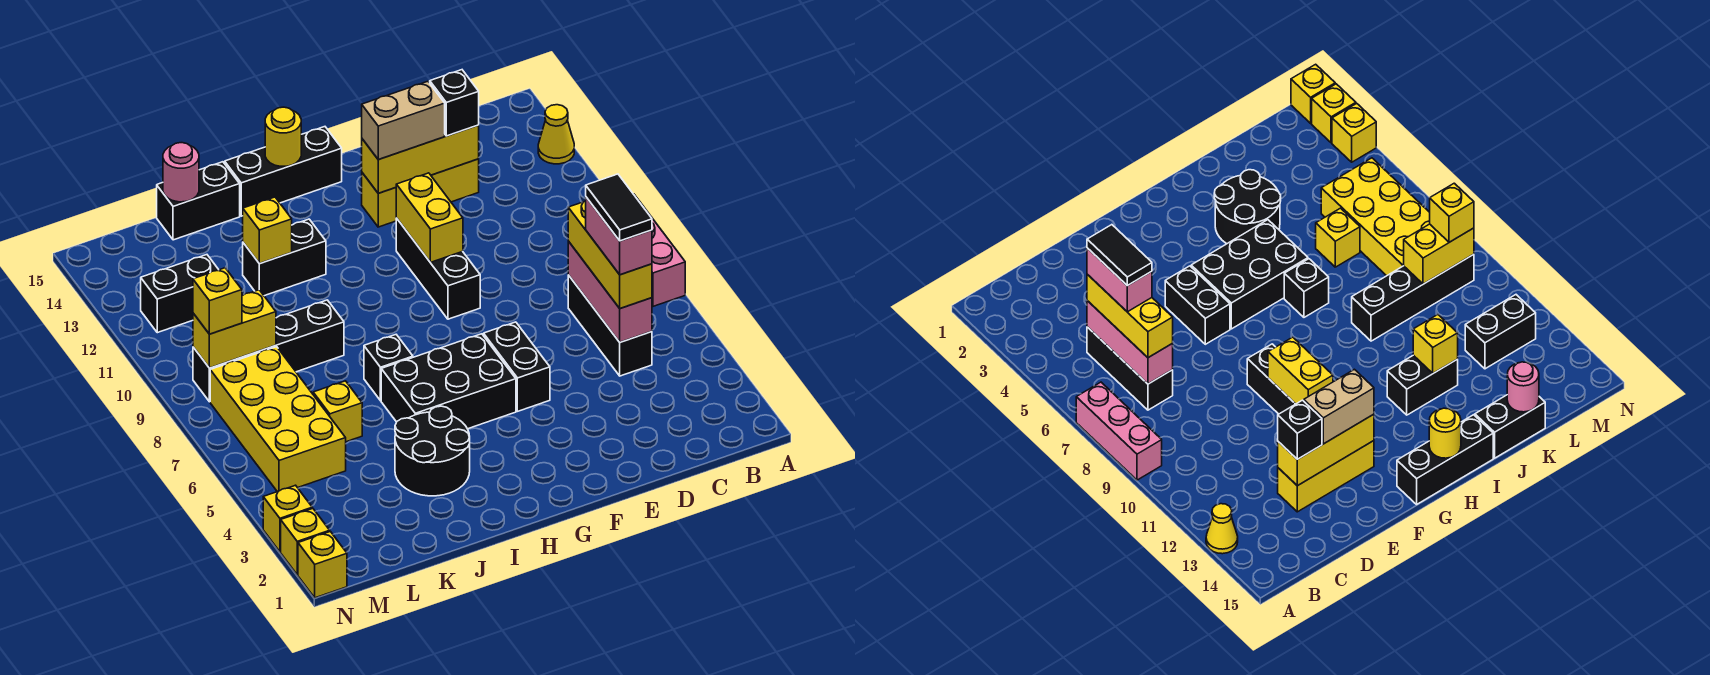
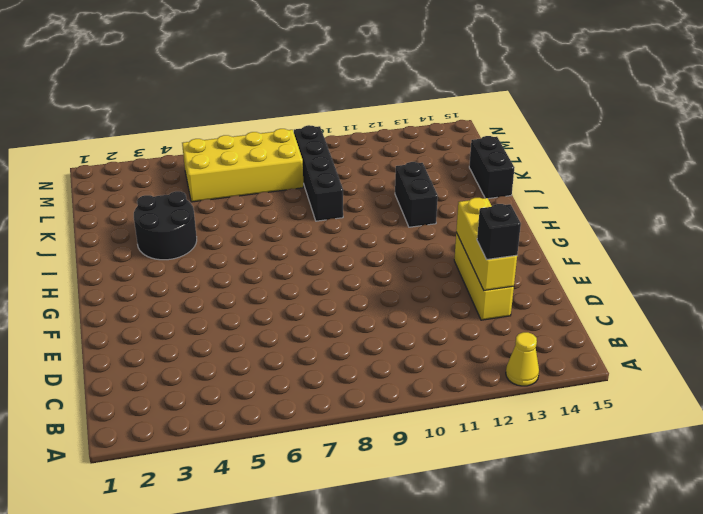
none -> pink brick A7:A9 level 1
none -> black brick C5:C7 level 1
none -> black brick F5:F6 level 1
none -> black brick F9:F11 level 1

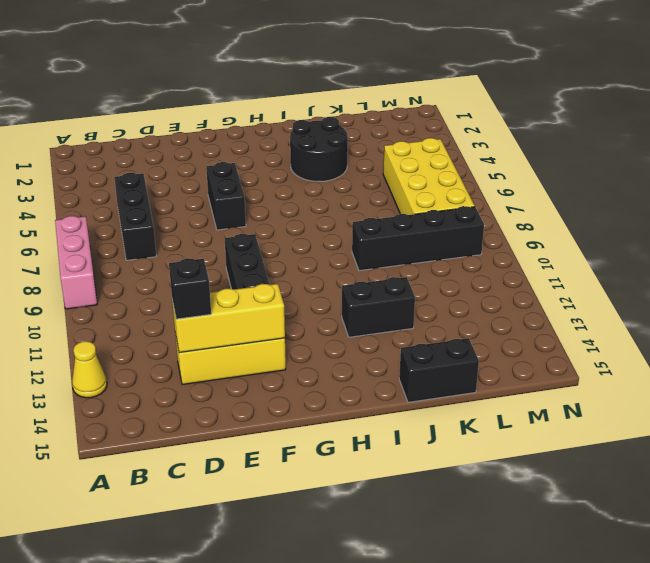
none -> black brick G5:I6 level 1
none -> black brick G15:I15 level 1
none -> black brick I7 level 1
none -> yellow brick K6 level 1

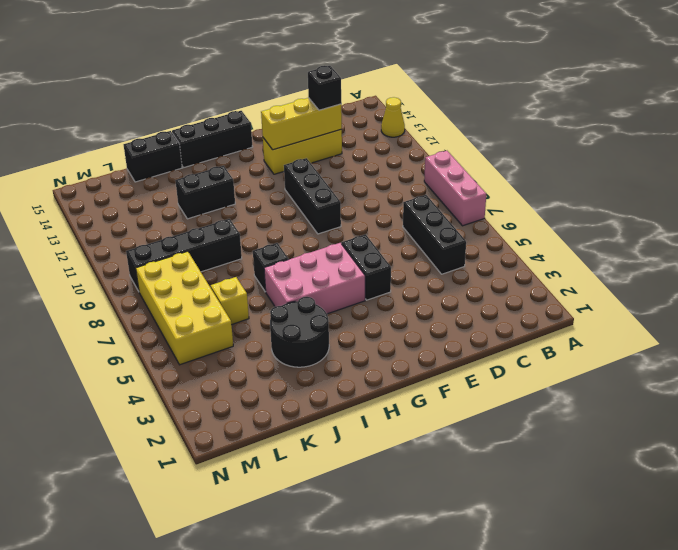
pink brick G5:I6 level 1 -> black brick G5:I6 level 1
none -> black brick L12:M12 level 1
none -> yellow brick N1 level 1
none -> yellow brick N2 level 1
none -> yellow brick N3 level 1

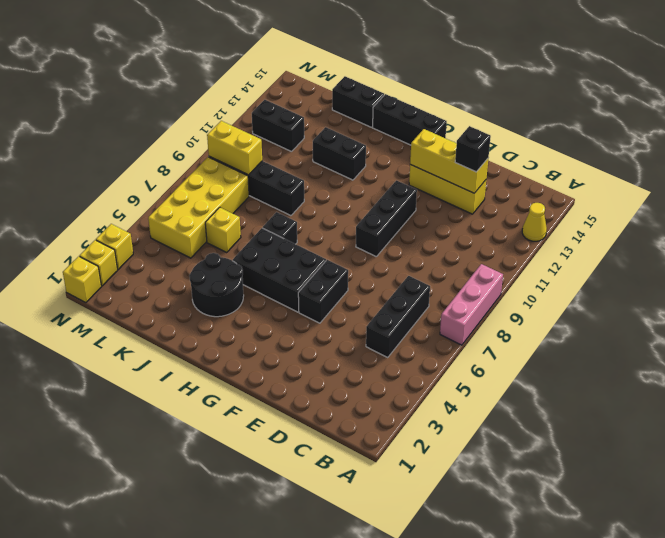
none -> pink brick C5:C7 level 2
none -> yellow brick F10:F11 level 2
none -> yellow round brick H15 level 2
none -> yellow brick J12 level 2

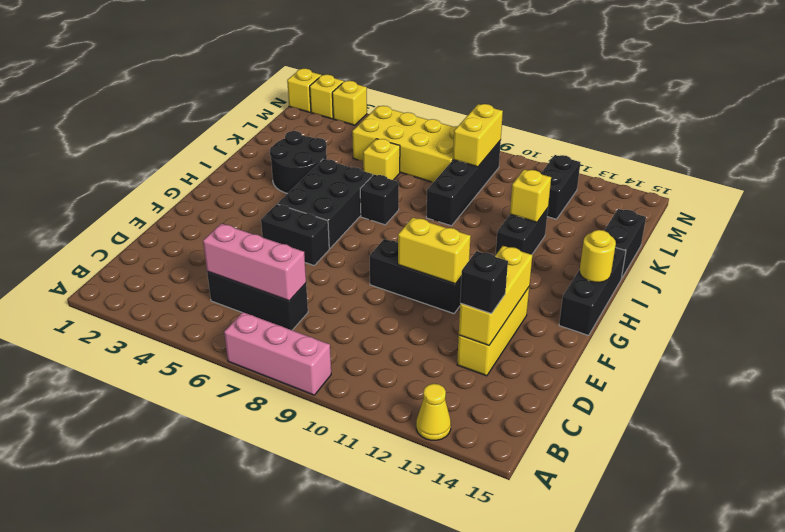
none -> pink round brick K15 level 2
none -> yellow brick C5:C7 level 3
none -> tan brick E13:F13 level 3
none -> yellow brick M9 level 3

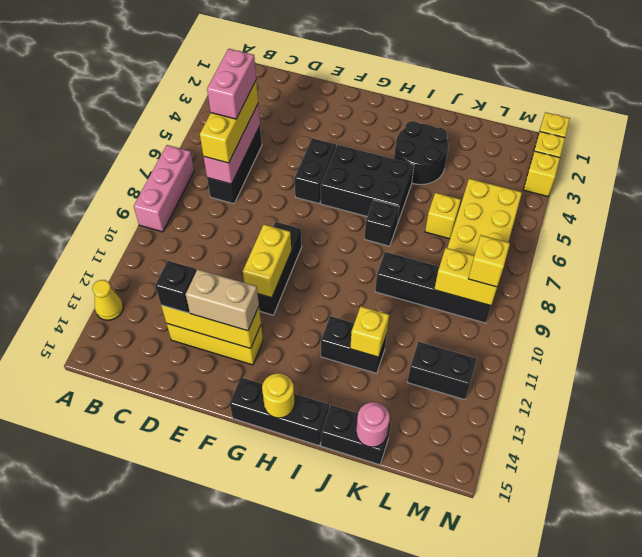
none -> black tile C5:C6 level 5

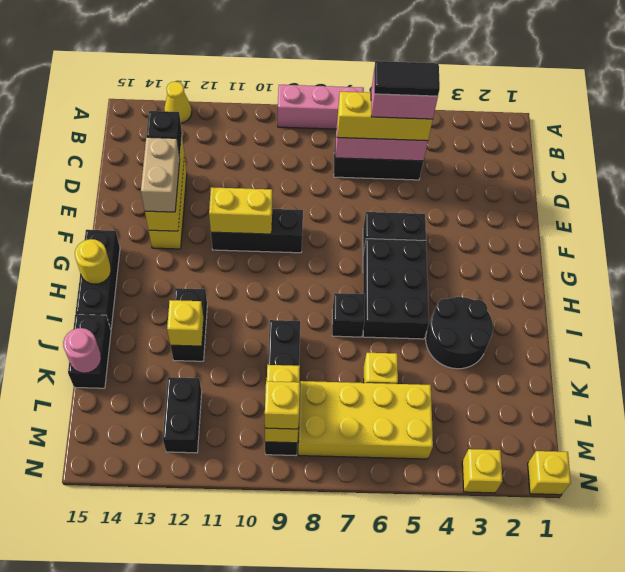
none -> yellow brick N2 level 1

